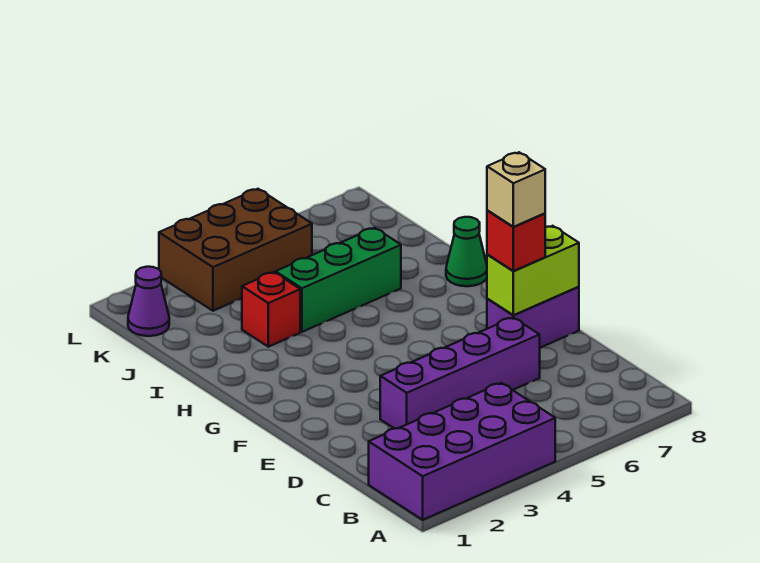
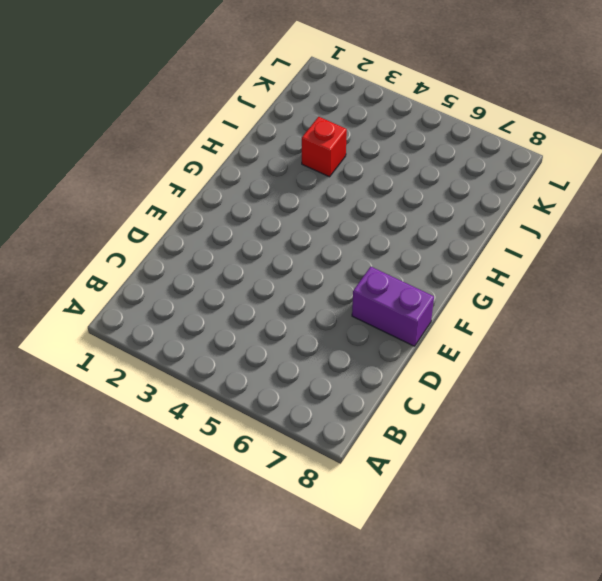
none -> purple brick A1:B4 level 1
none -> purple brick D3:D6 level 1

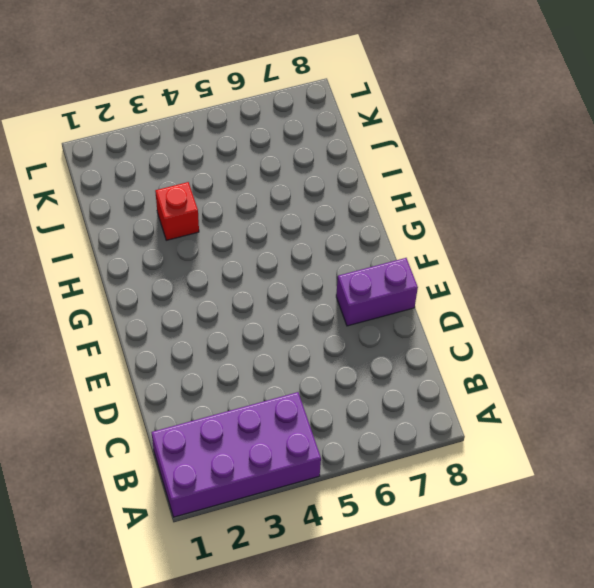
none -> purple brick D3:D6 level 1
none -> green cone H8 level 1

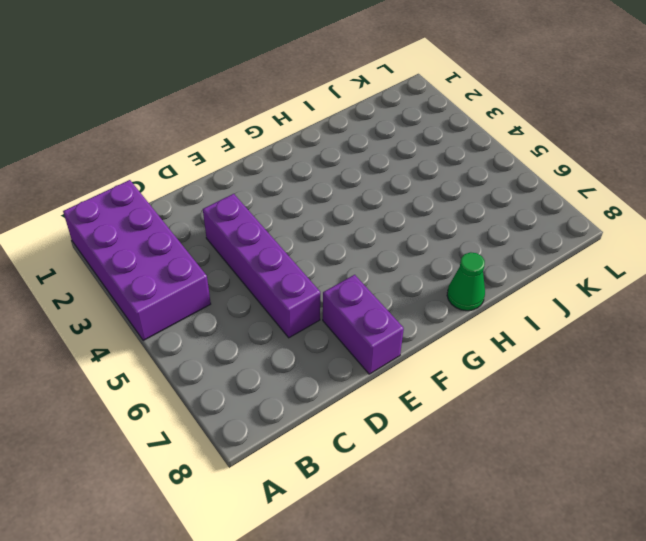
none -> red brick I3 level 1
none -> green brick I4:I6 level 1

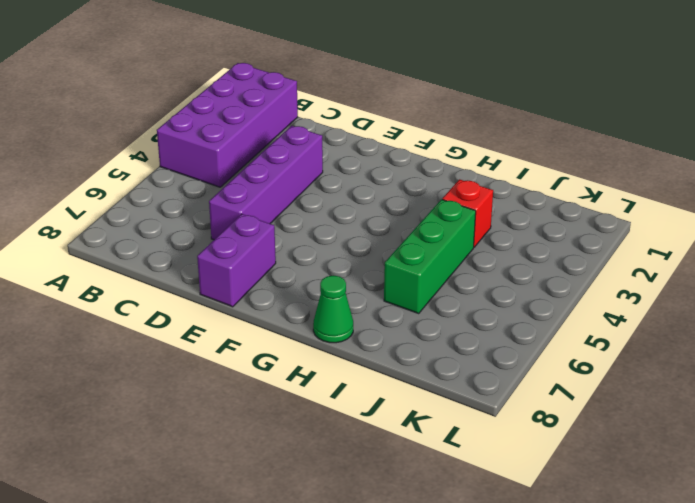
none -> purple cone K1 level 1
none -> brown brick K3:L5 level 1

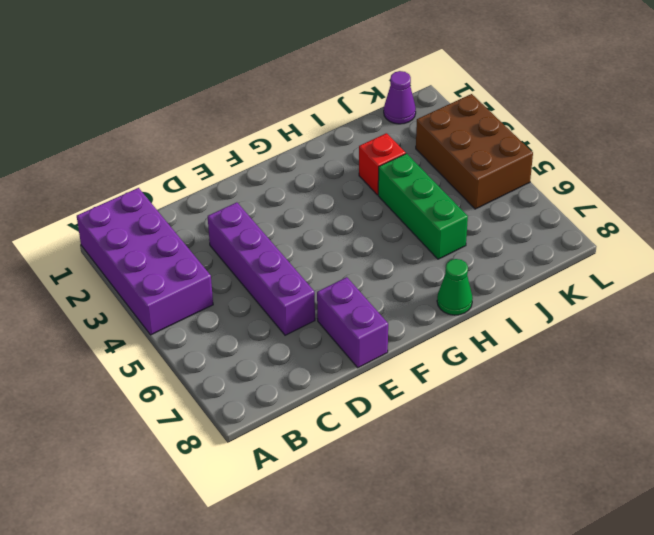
none -> lime brick E7:E8 level 2
none -> red brick E7 level 3

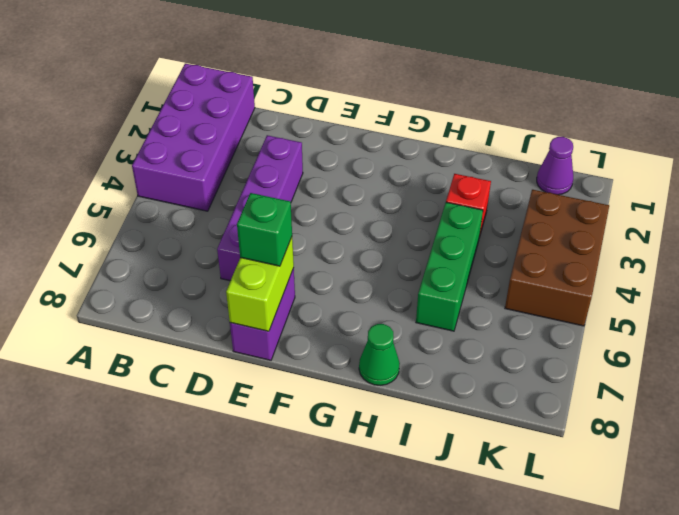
green brick E7 level 3 -> red brick E7 level 3
none -> tan brick E7 level 4

